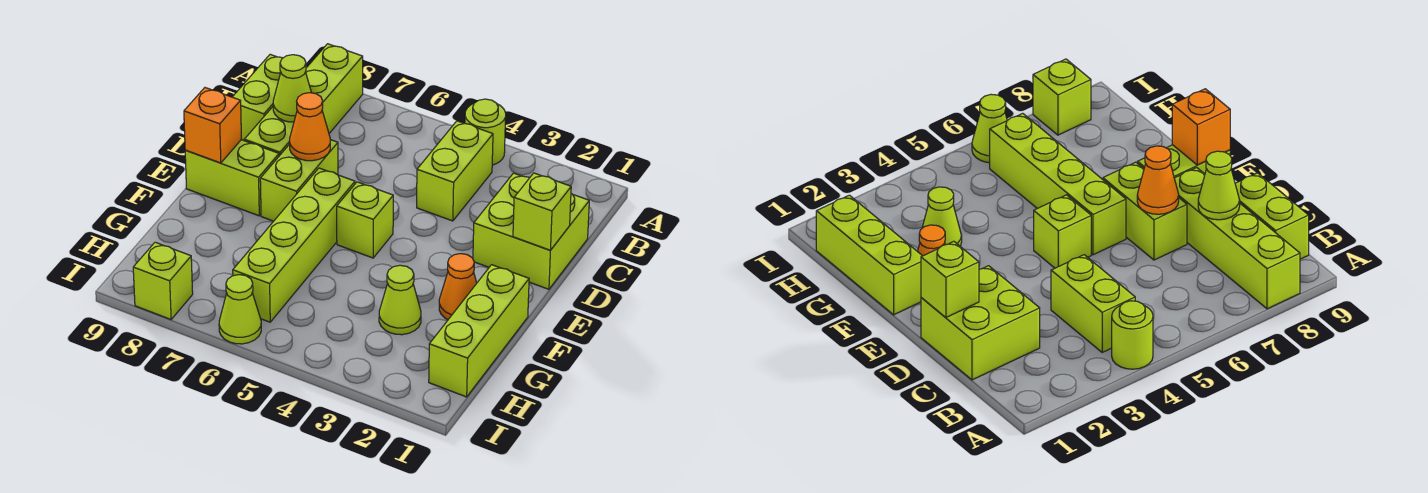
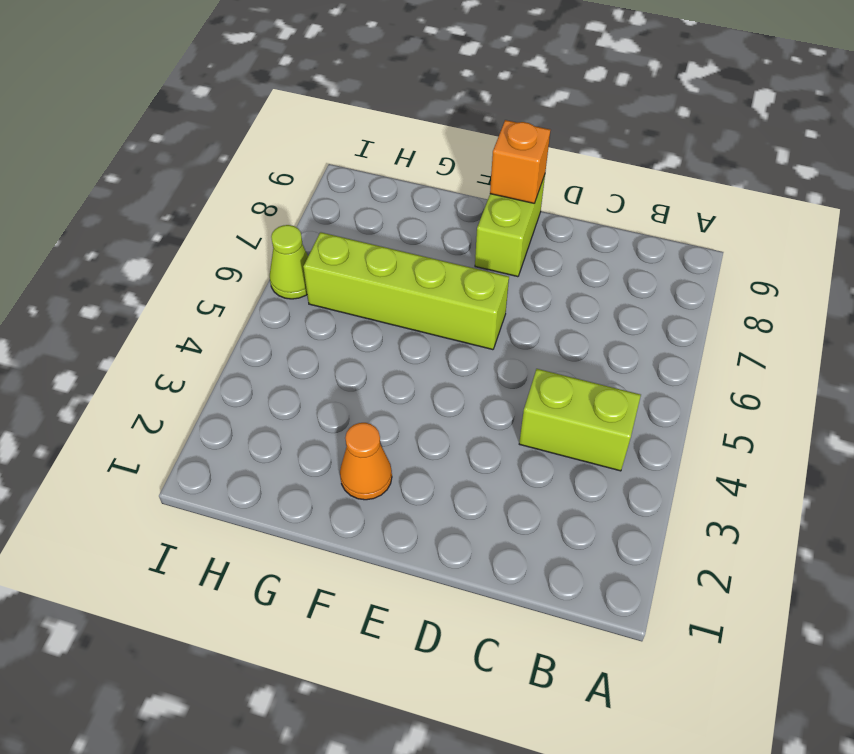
none -> lime round brick A4 level 1
none -> lime brick A8:D8 level 1
none -> lime brick B9:C9 level 1

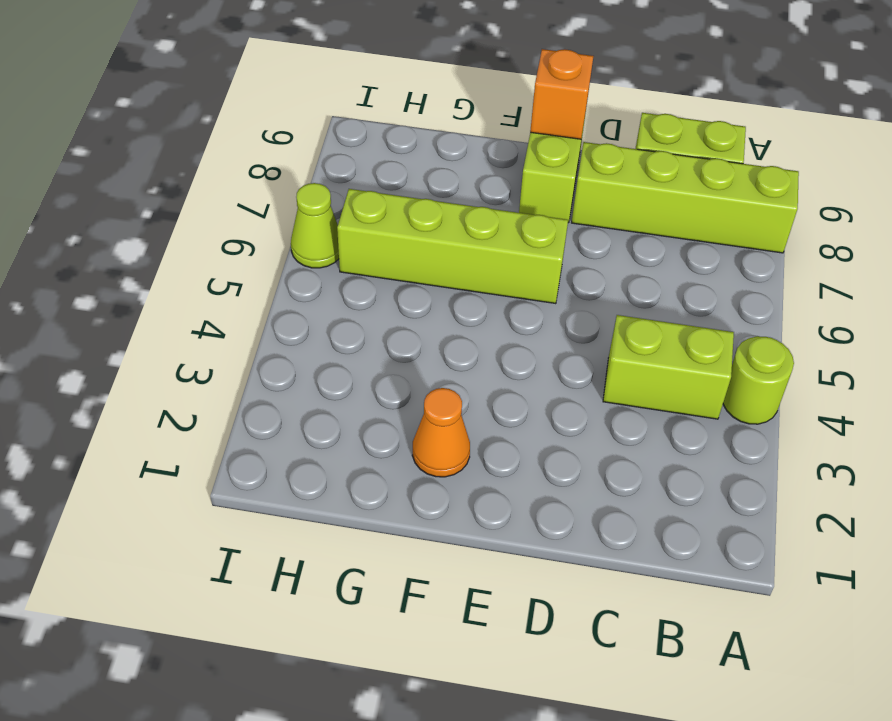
none -> lime brick C1:D2 level 1
none -> lime brick D7:E7 level 1
none -> lime brick E5 level 1

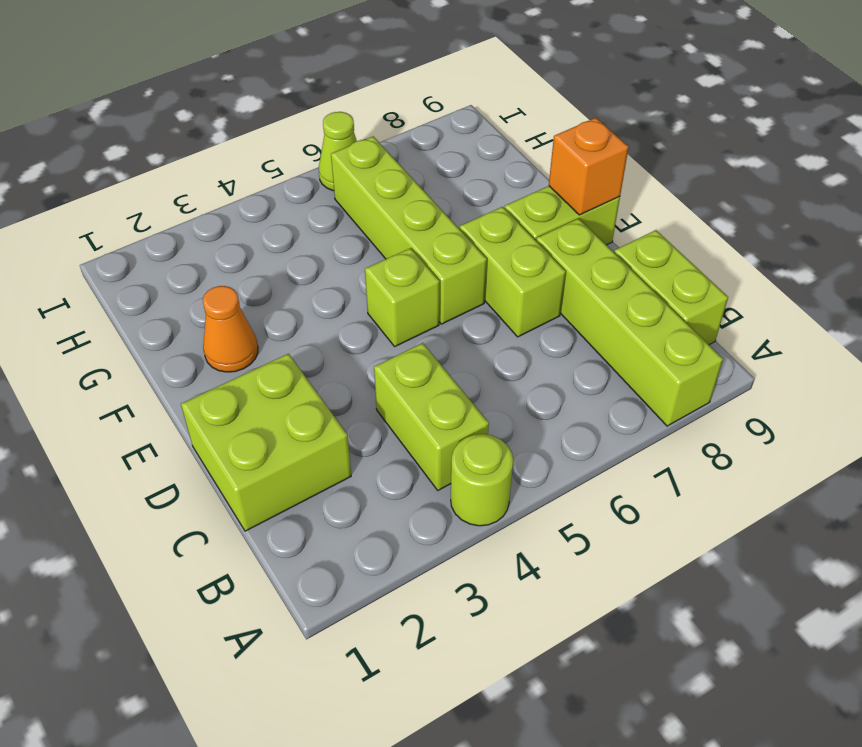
none -> lime brick F1:H1 level 1
none -> lime cone G3 level 1
none -> lime brick I8 level 1

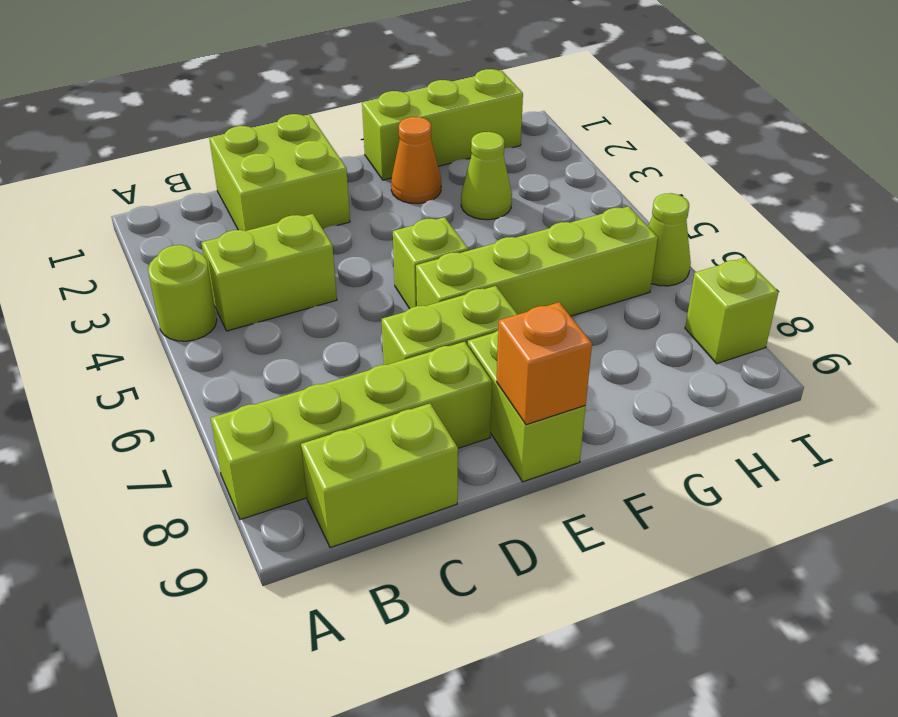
none -> lime cone C8 level 2
none -> lime brick D1 level 2
none -> orange cone D7 level 2

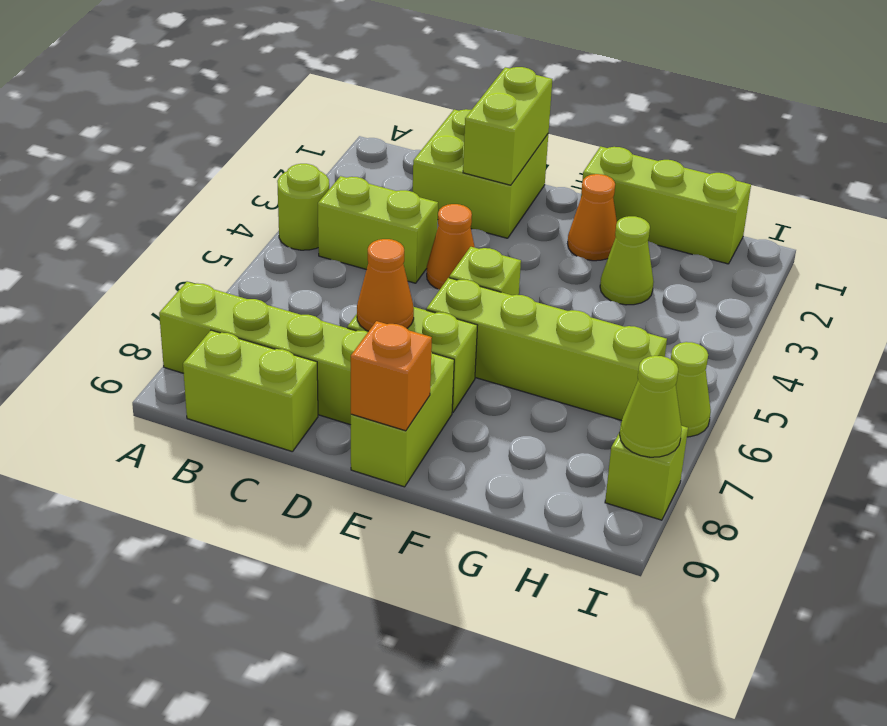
lime brick D1:D2 level 2 -> lime brick D1 level 2
orange cone D4 level 1 -> none
lime cone I8 level 2 -> lime cone C8 level 2

